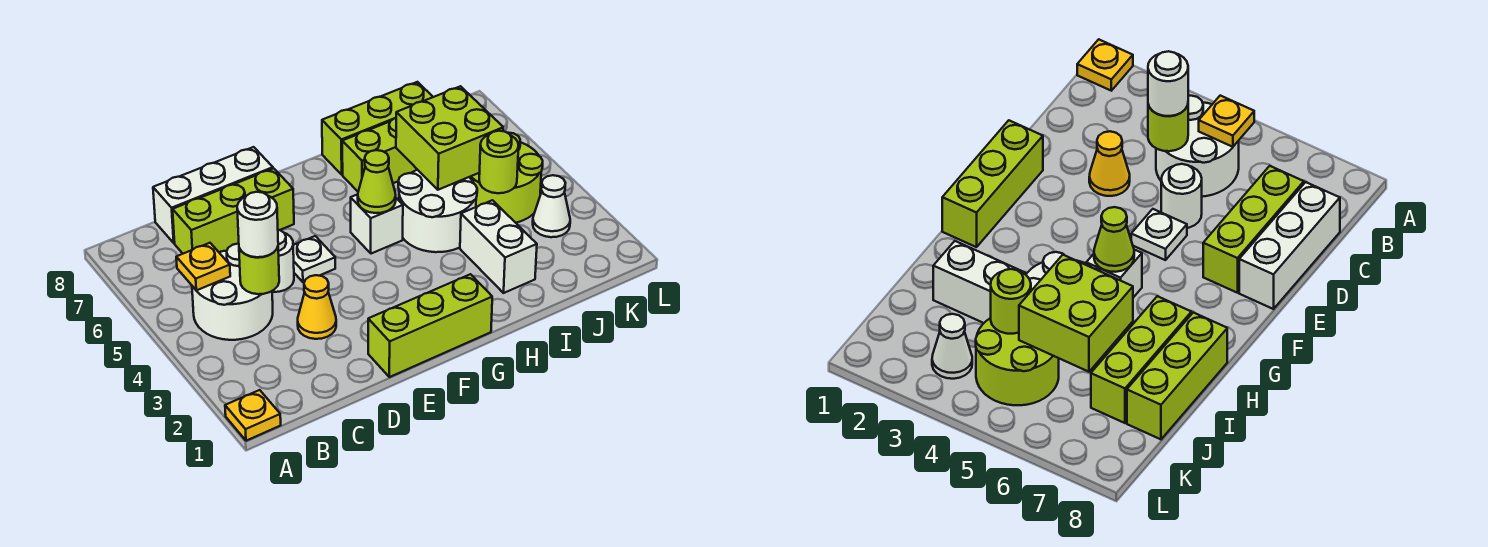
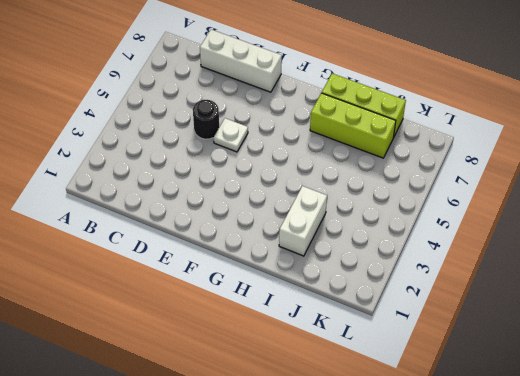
black round brick D5 level 1 -> white round brick D5 level 1
none -> yellow plate A1 level 1
none -> white round brick B4:C5 level 1
none -> lime brick C7:E7 level 1

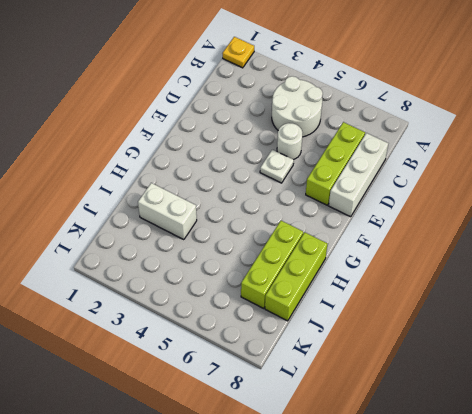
none -> yellow cone D3 level 1
none -> lime brick E1:G1 level 1
none -> white brick G5 level 1

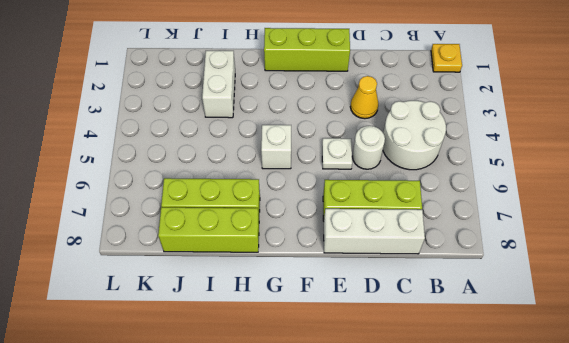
none -> white round brick H4:I5 level 1
none -> lime round brick J4:K5 level 1
none -> white cone K3 level 1

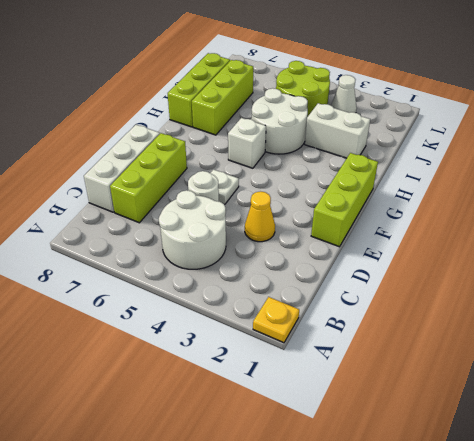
none -> yellow plate B5 level 2
none -> lime round brick C4 level 2
none -> lime cone G5 level 2

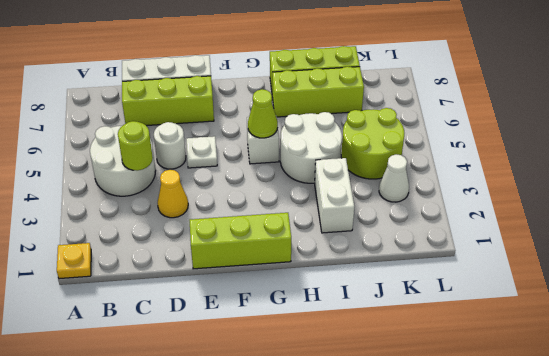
none -> yellow plate B5 level 2
none -> lime brick I5:J6 level 2
none -> lime round brick J4 level 2

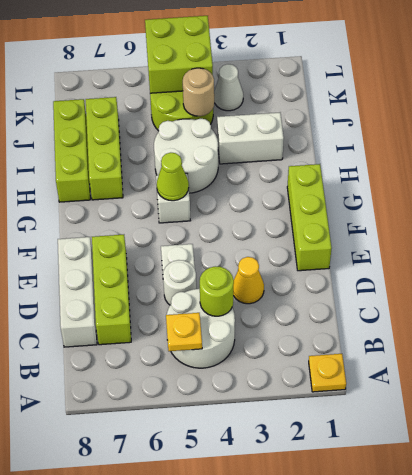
tan round brick J4 level 2 -> lime round brick J4 level 2
lime brick K4:L5 level 2 -> lime brick I5:J6 level 2
none -> white round brick C4 level 3

